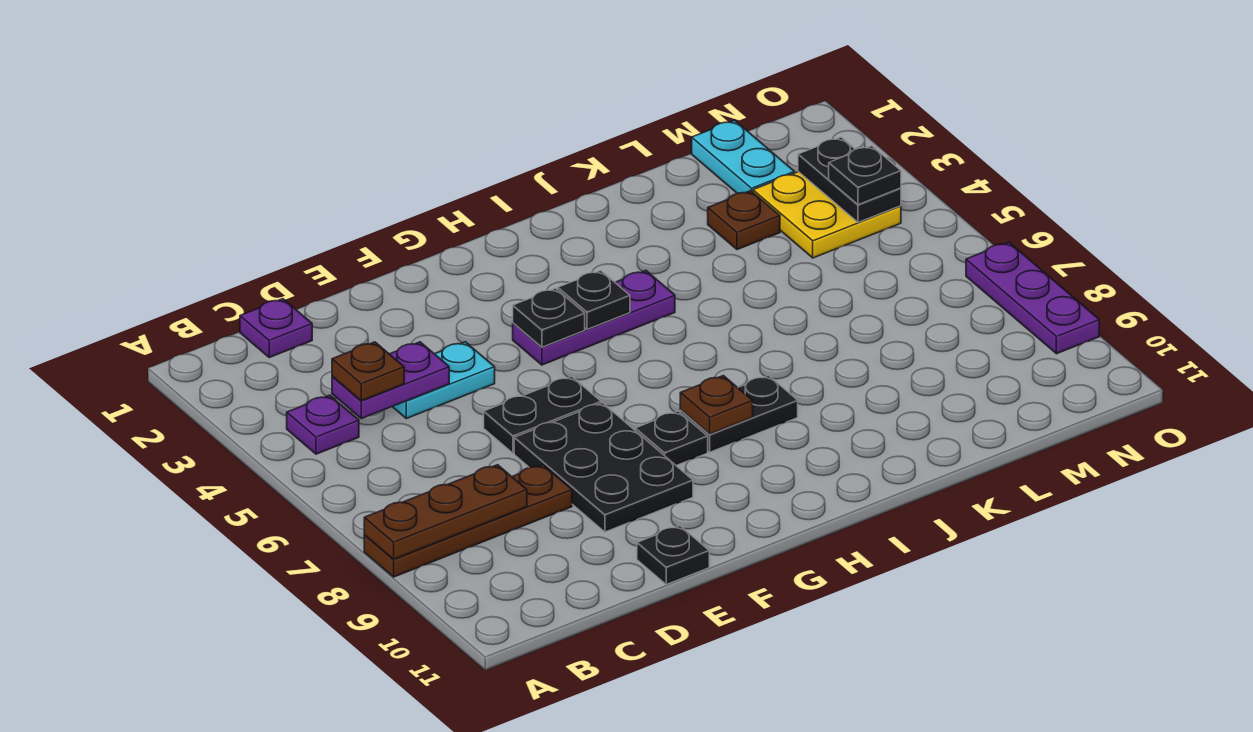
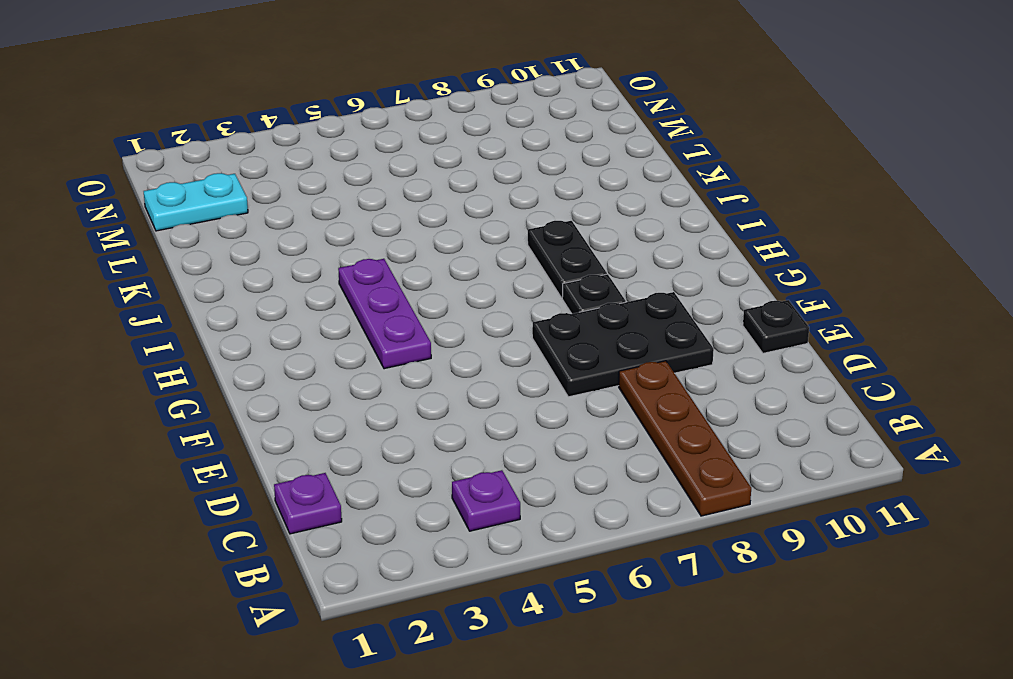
none -> cyan plate D4:E4 level 1
none -> black plate E6:F6 level 1
none -> brown plate L3 level 1

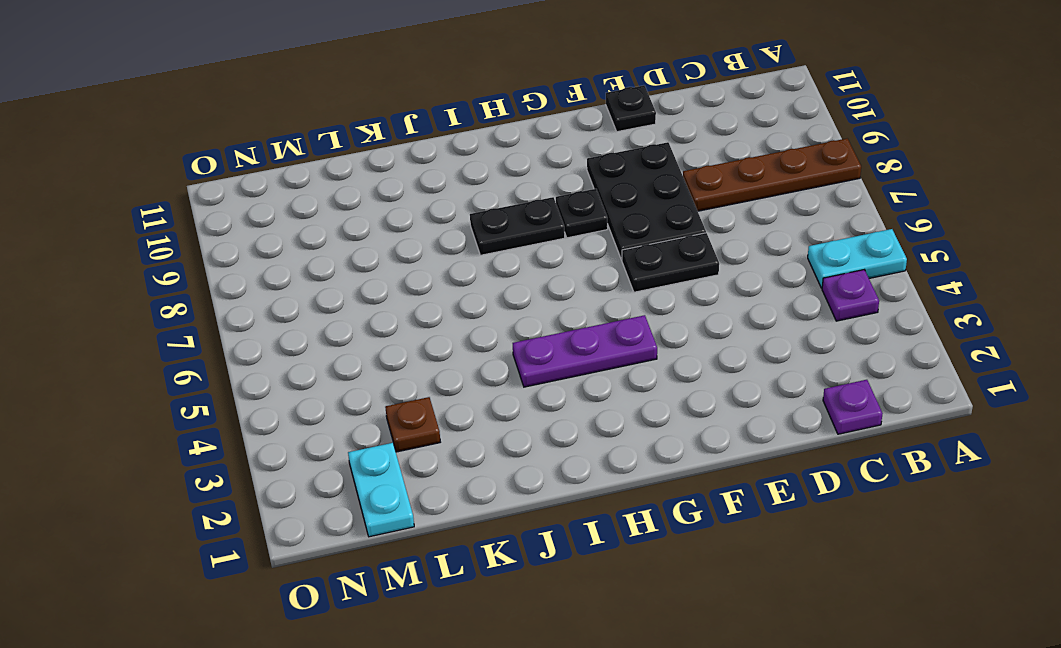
cyan plate A5:B5 level 1 -> cyan plate D4:E4 level 1
none -> yellow plate M3:N4 level 1
none -> purple plate O7:O9 level 1
none -> brown plate A8:C8 level 2

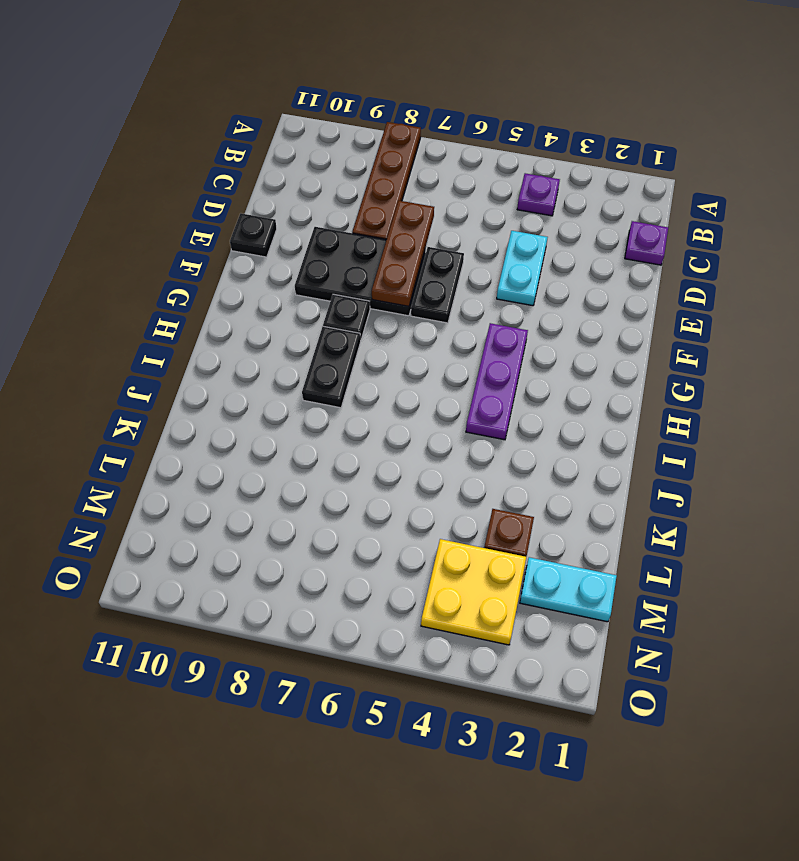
brown plate D7:F7 level 2 -> brown plate A8:C8 level 2
none -> purple plate O7:O9 level 1
none -> purple plate C4:D4 level 2
none -> black plate G4 level 2

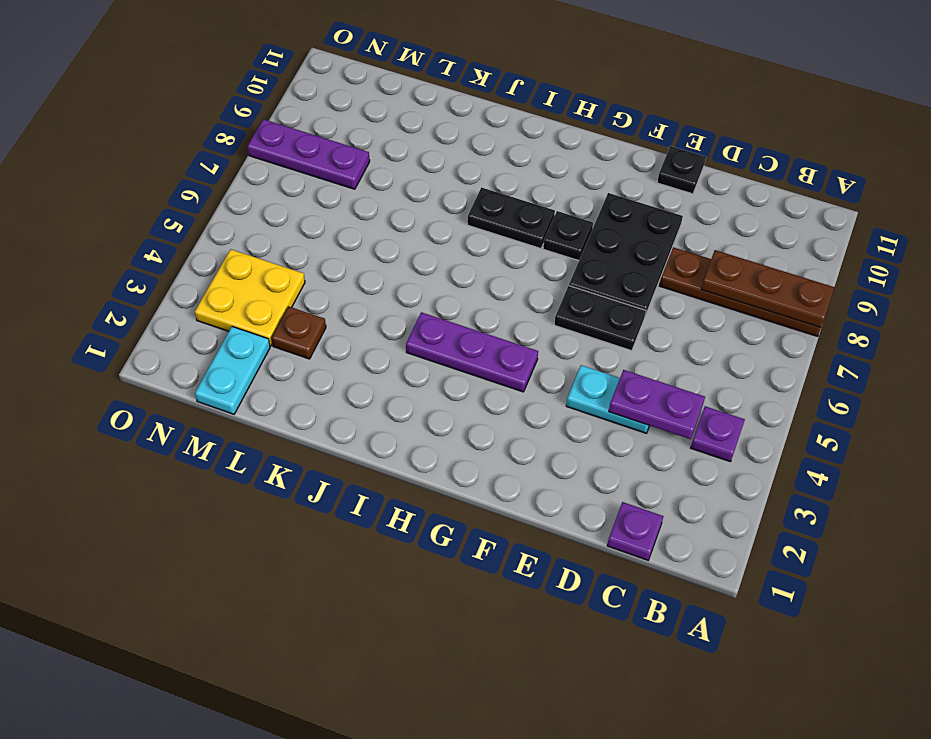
purple plate M8:O8 level 1 -> purple plate O7:O9 level 1
none -> black plate G4 level 2
none -> black plate H4 level 2
none -> brown plate H8 level 2

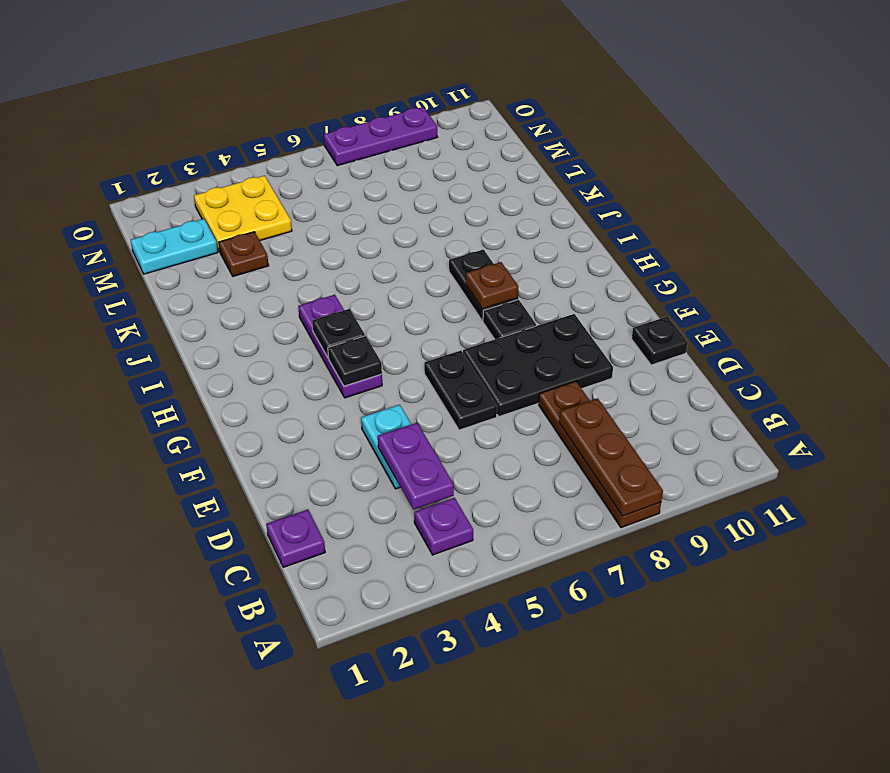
none -> black plate N3:N4 level 2
none -> brown plate C4 level 3
none -> black plate N4 level 3

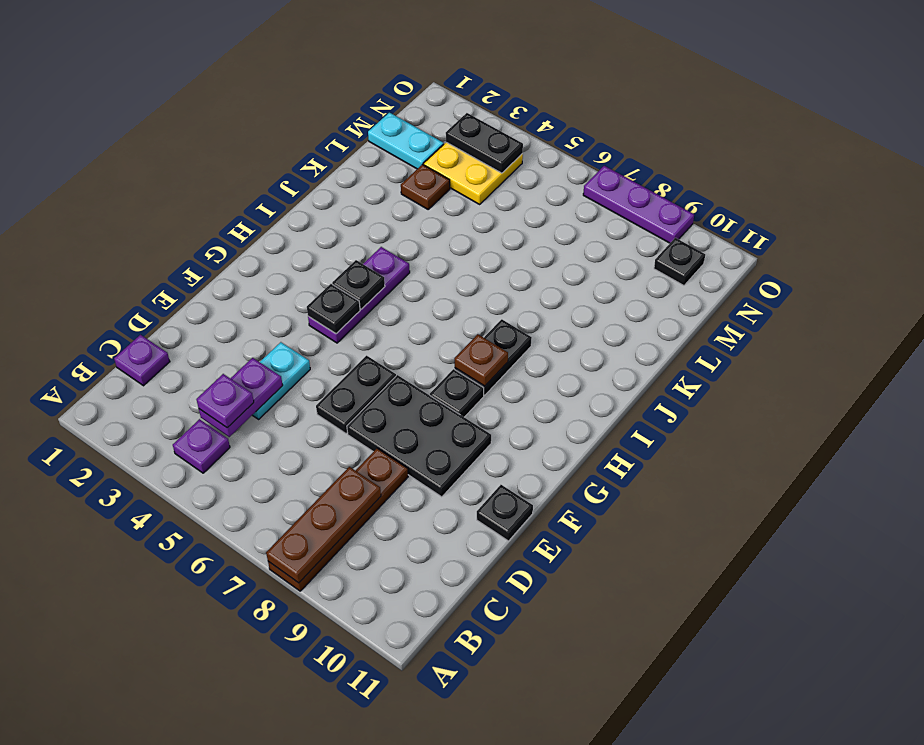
purple plate C4 level 3 -> brown plate C4 level 3
black plate N10 level 1 -> black plate N4 level 3

